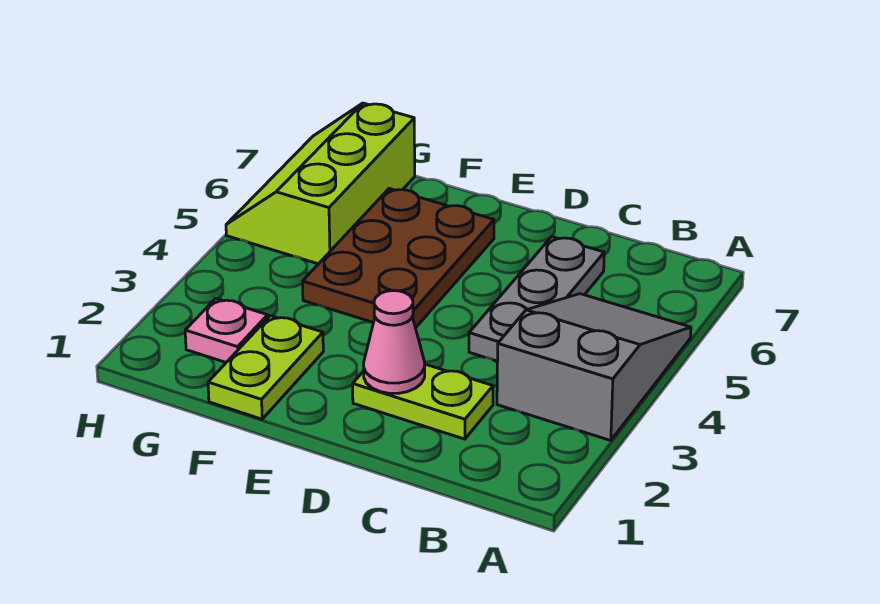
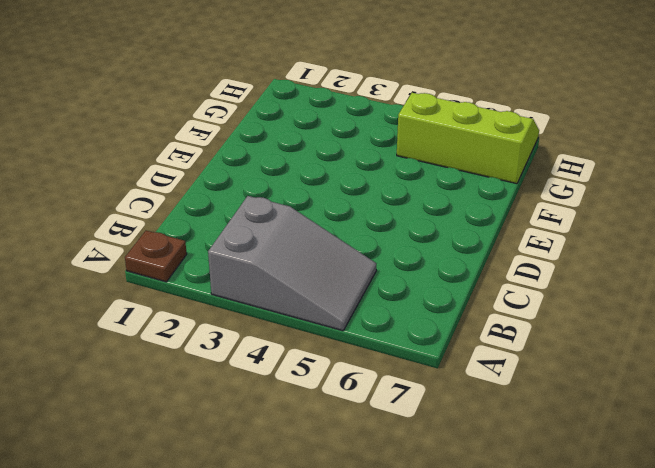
brown plate A1 level 1 -> none
none -> lime plate C2:D2 level 1
none -> grey plate C4:C6 level 1

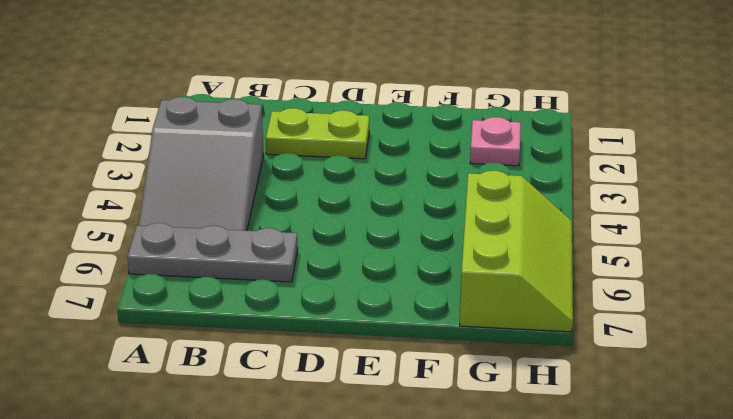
grey plate A6:C6 level 1 -> grey plate C4:C6 level 1
none -> brown plate E4:F6 level 1
none -> lime plate F1:F2 level 1

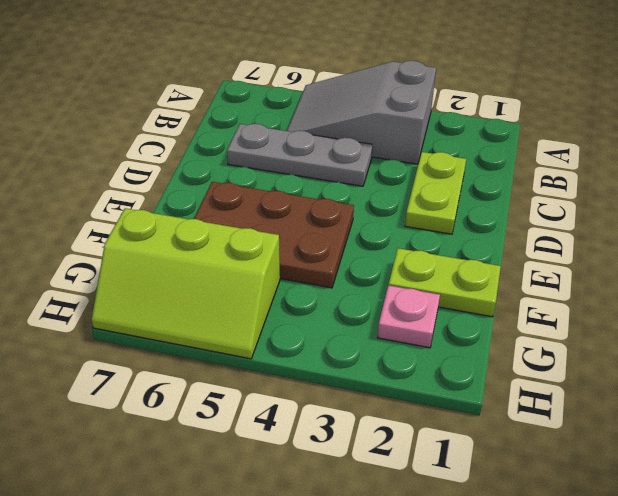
none -> pink cone D2 level 2

